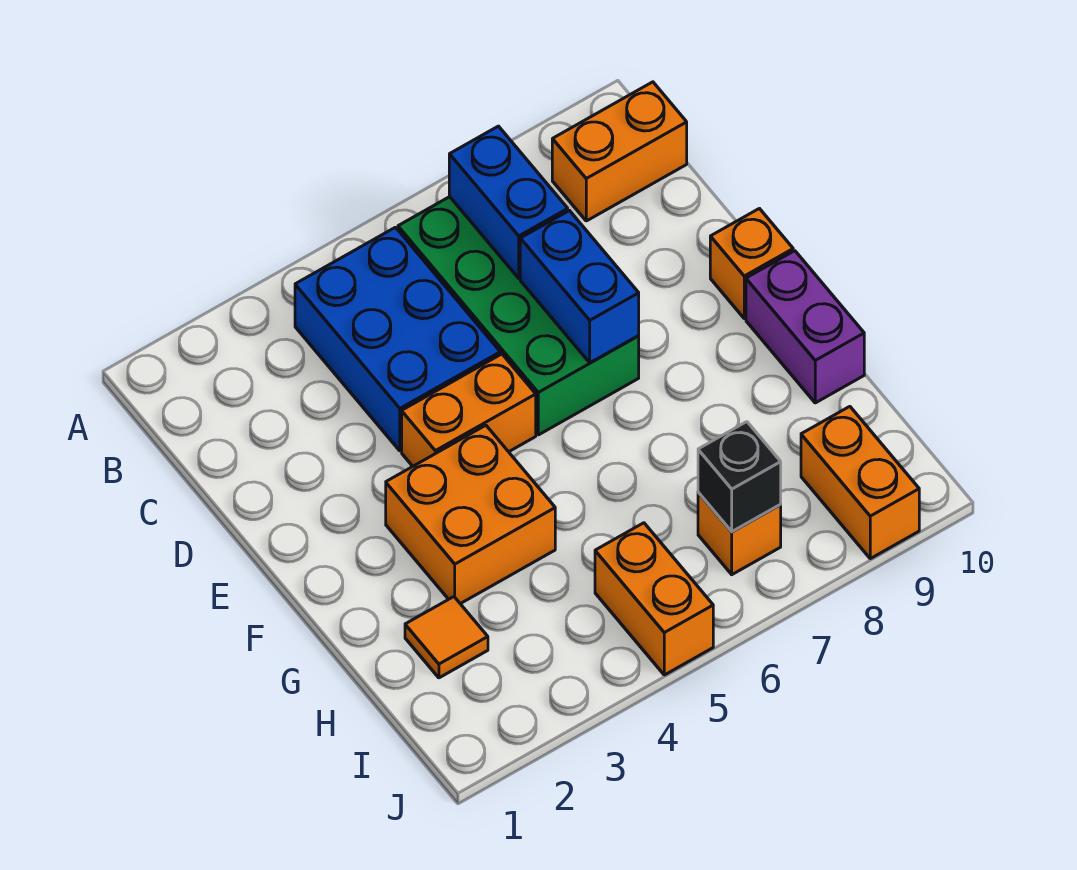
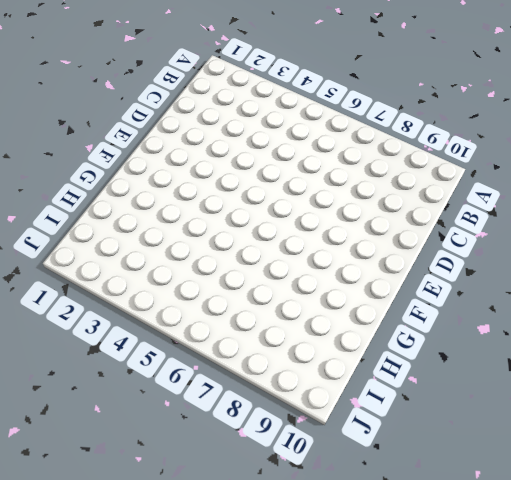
none -> blue brick B4:D5 level 1
none -> green brick B6:E7 level 1
none -> orange brick B9:B10 level 1

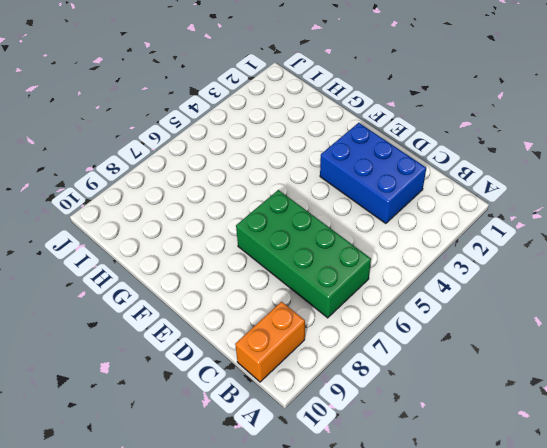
blue brick C2:E3 level 1 -> blue brick B4:D5 level 1
none -> orange brick E4:E5 level 1
none -> orange brick E10 level 1
none -> orange brick F3:G4 level 1

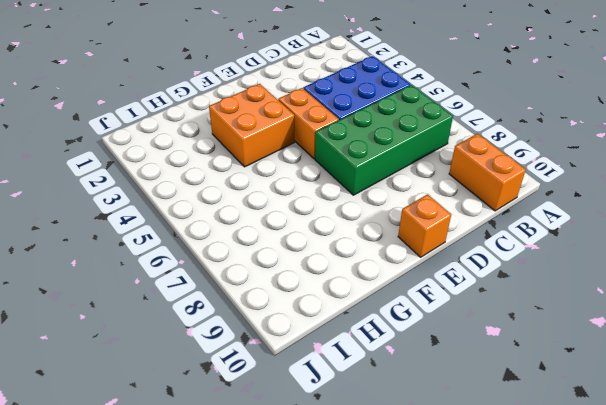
none -> purple brick F10:G10 level 1
none -> orange tile H2 level 1
none -> orange brick I5:J5 level 1

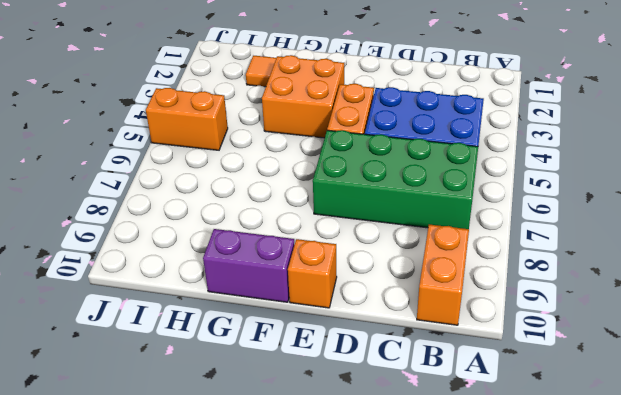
none -> orange brick I7 level 1
none -> orange brick I9:J9 level 1
none -> blue brick B7:C7 level 2

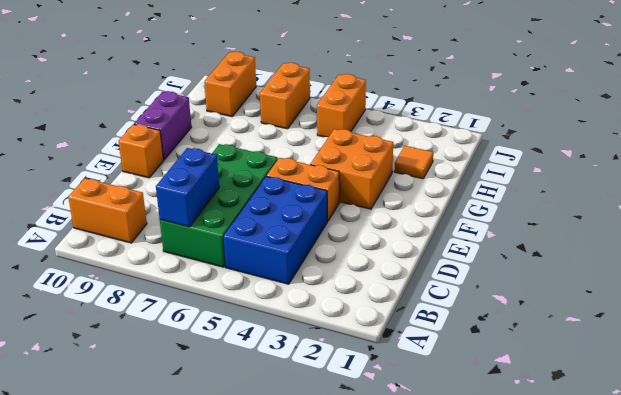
orange brick I7:J7 level 1 -> orange brick I7 level 1
none -> blue brick D7:E7 level 2
none -> black brick I7 level 2

